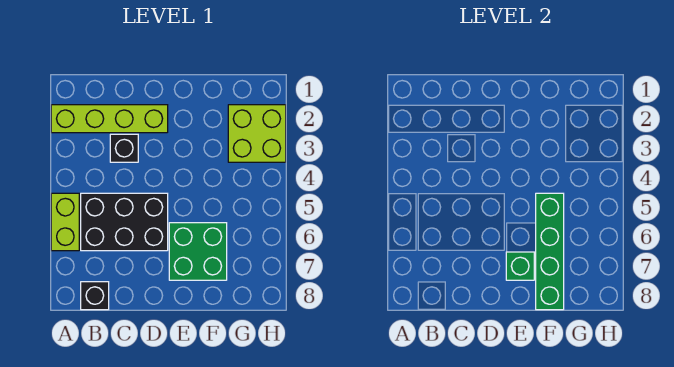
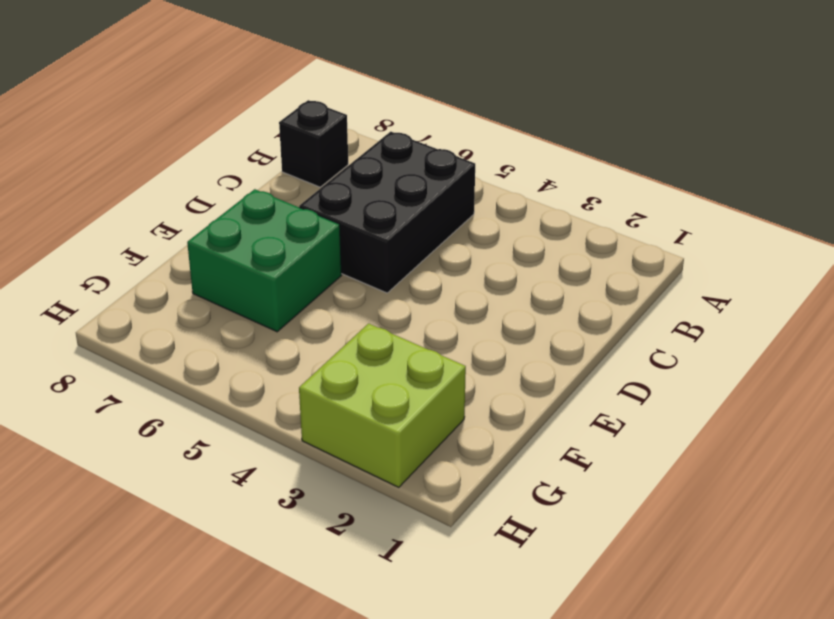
none -> lime brick A2:D2 level 1
none -> lime brick A5:A6 level 1

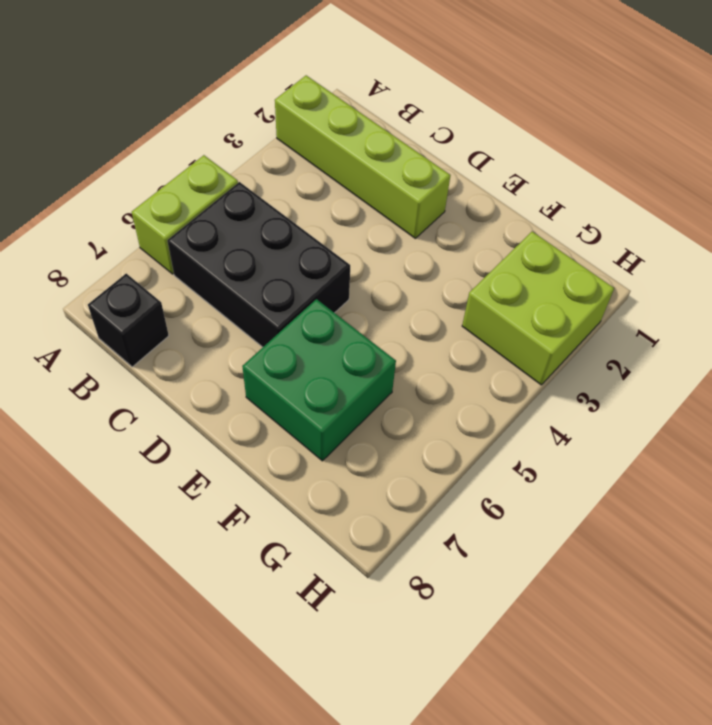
none -> black brick C3 level 1
none -> green brick E7 level 2

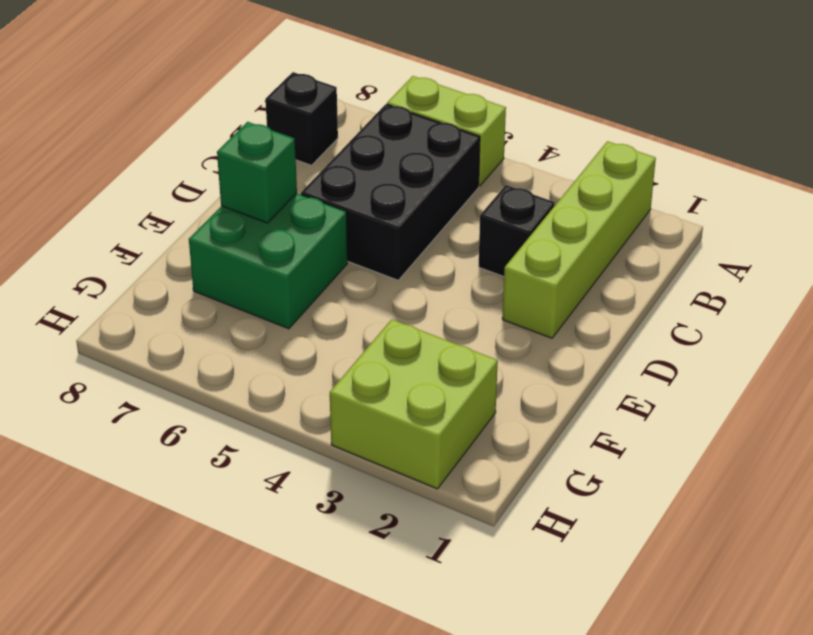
none -> green brick F5:F8 level 2

